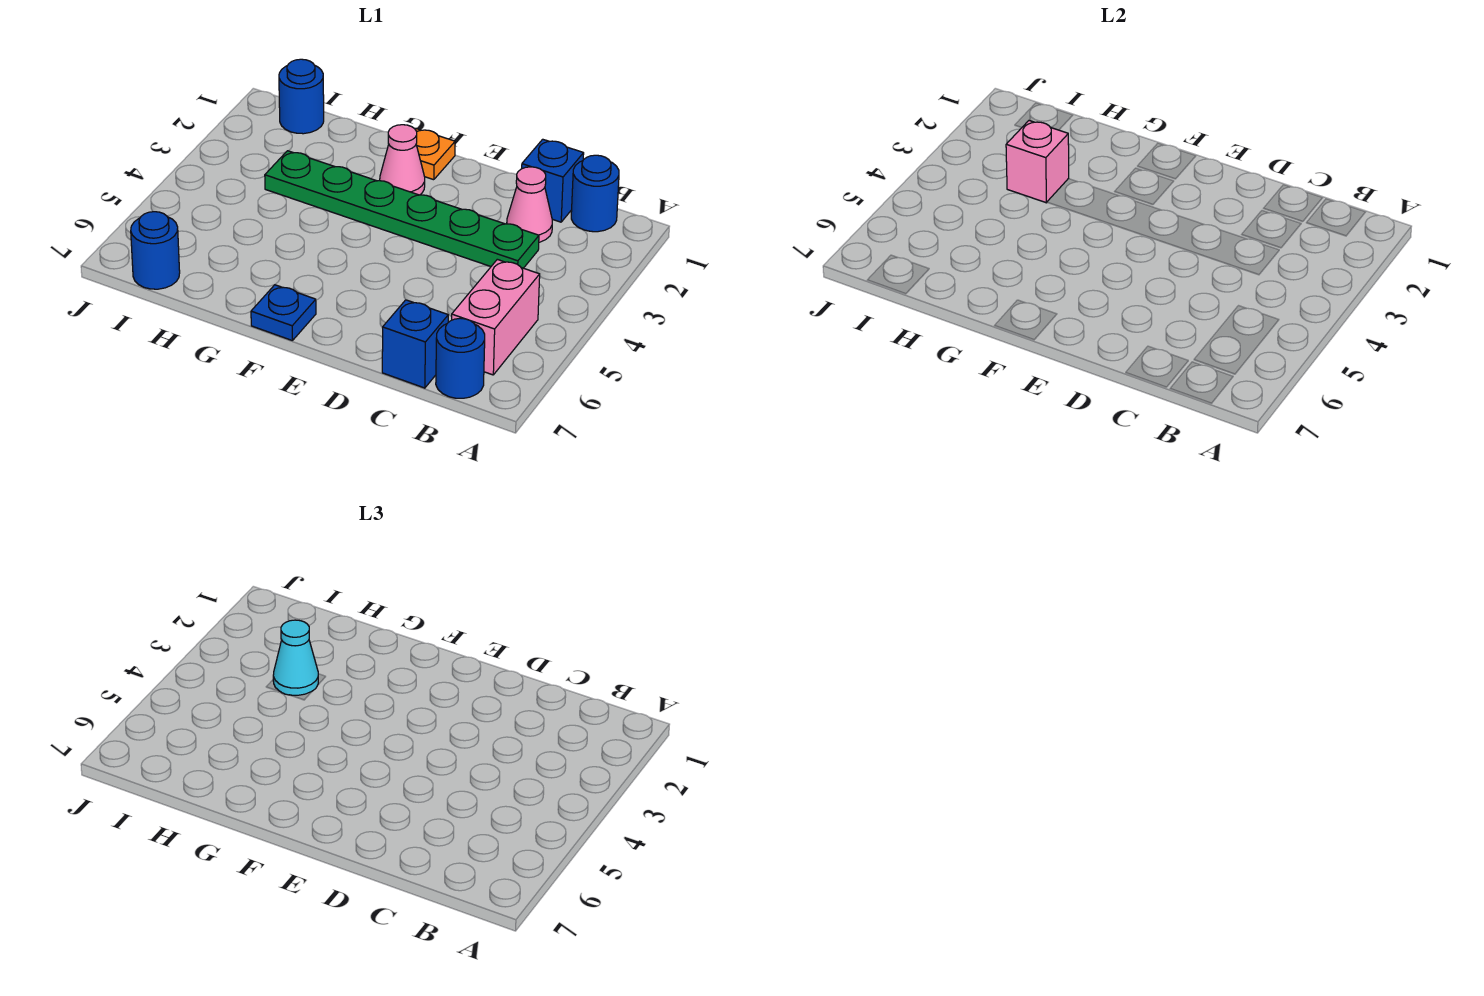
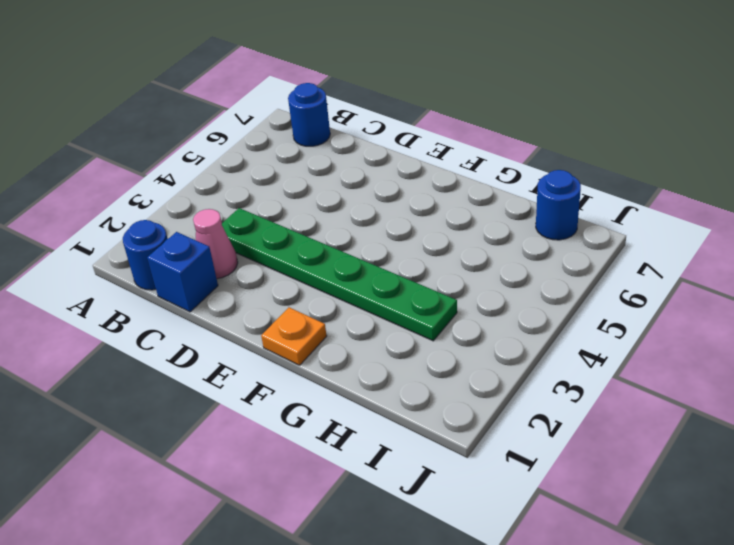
none -> pink brick B5:B6 level 1
none -> blue brick C7 level 1
none -> pink cone F2 level 1

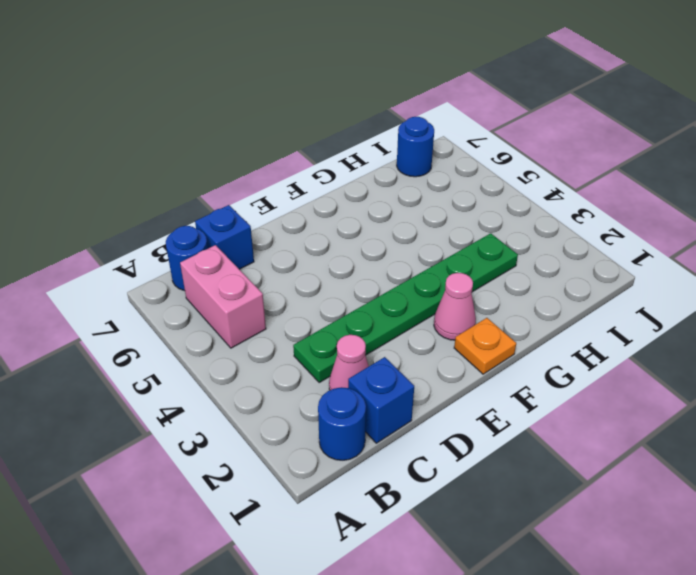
none -> blue plate F7 level 1
none -> blue round brick I1 level 1
none -> pink brick H3 level 2

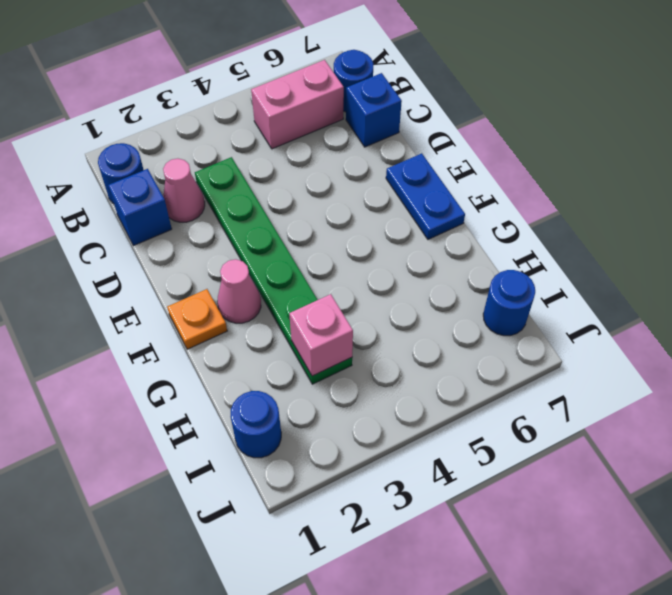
blue plate E7:F7 level 1 -> blue plate F7 level 1
none -> cyan cone H3 level 3

